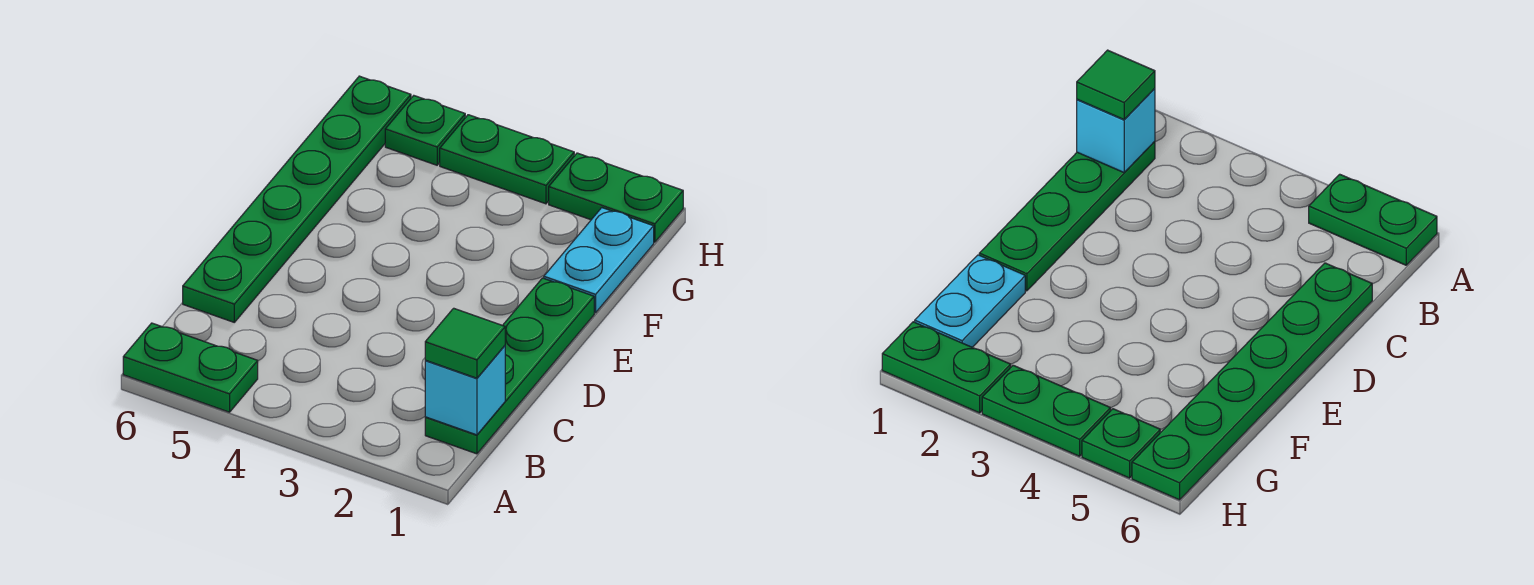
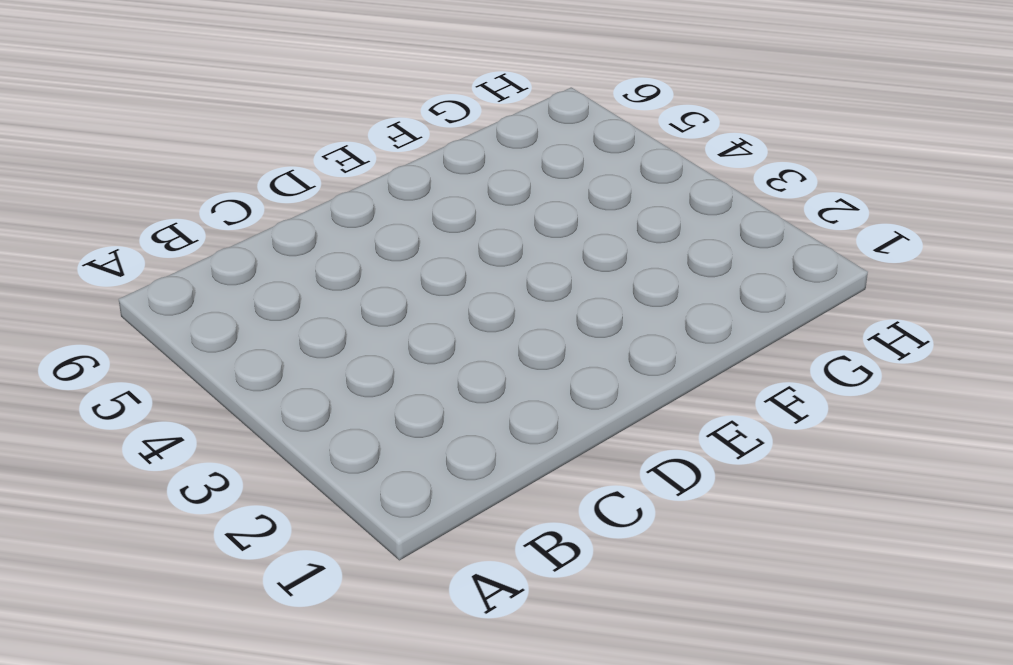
none -> green plate A5:A6 level 1
none -> green plate B1:E1 level 1

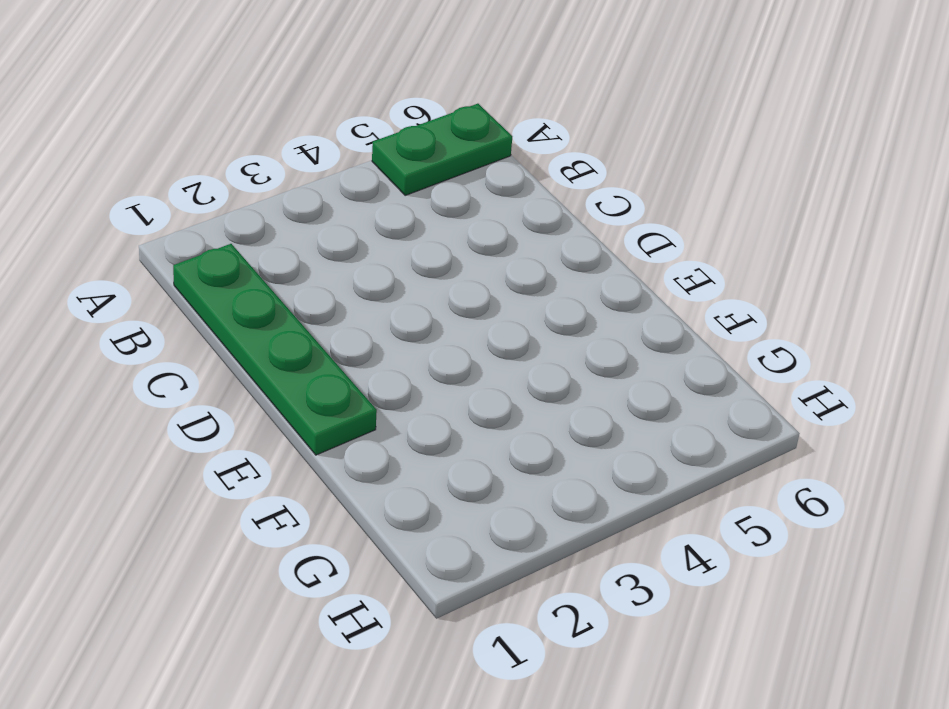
none -> green plate C6:H6 level 1
none -> cyan plate F1:G1 level 1

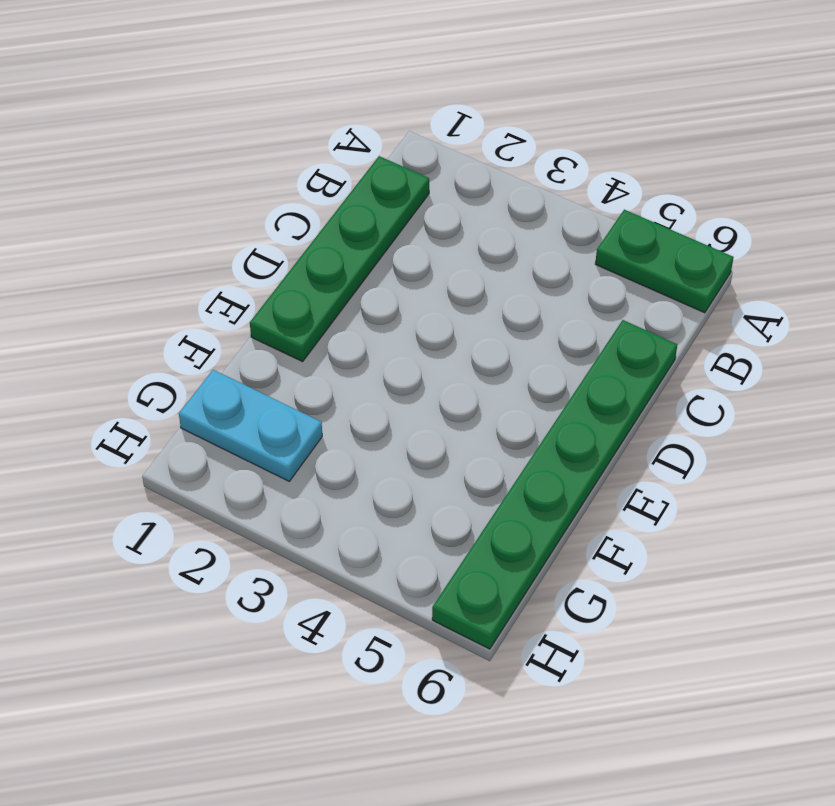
cyan plate G1:G2 level 1 -> cyan plate F1:G1 level 1
none -> green plate H1:H2 level 1
none -> green plate H3:H4 level 1

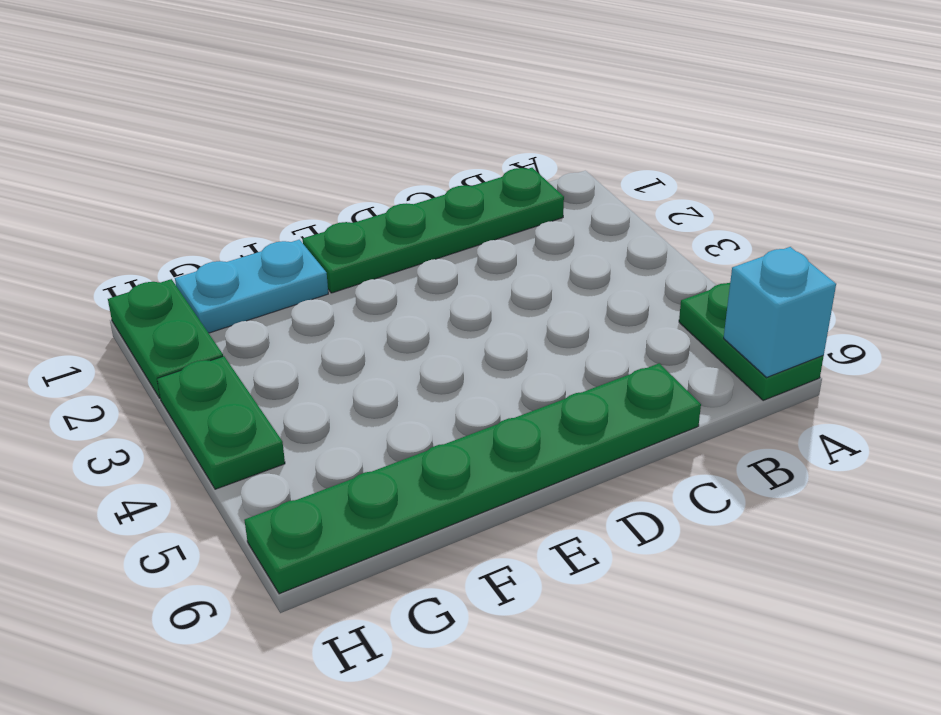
cyan brick A6 level 2 -> cyan brick B1 level 2
none -> green plate H5 level 1
none -> green tile B1 level 3

